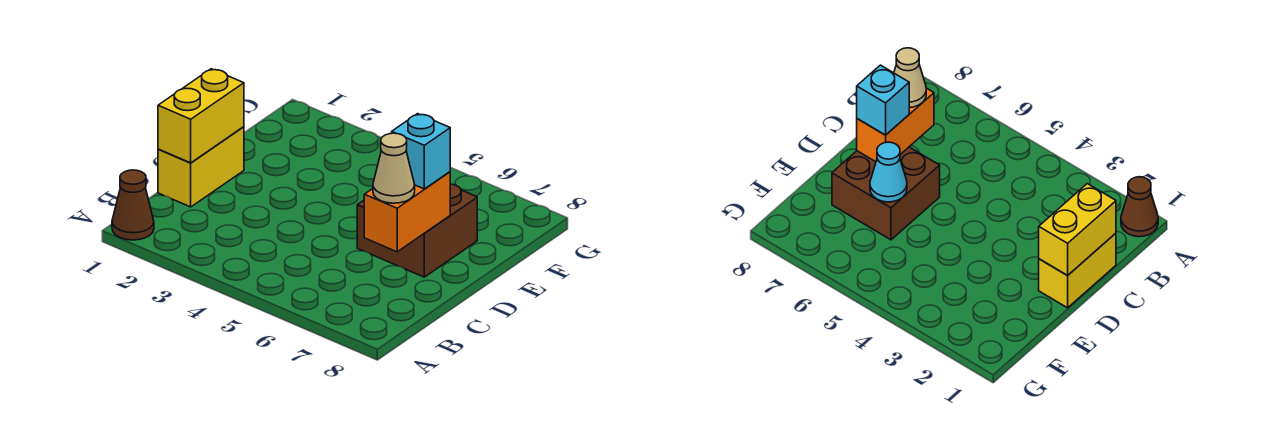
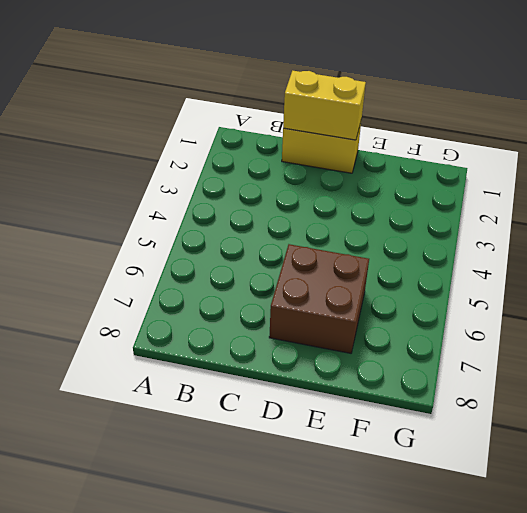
none -> brown cone A1 level 1
none -> orange brick C7:D7 level 2

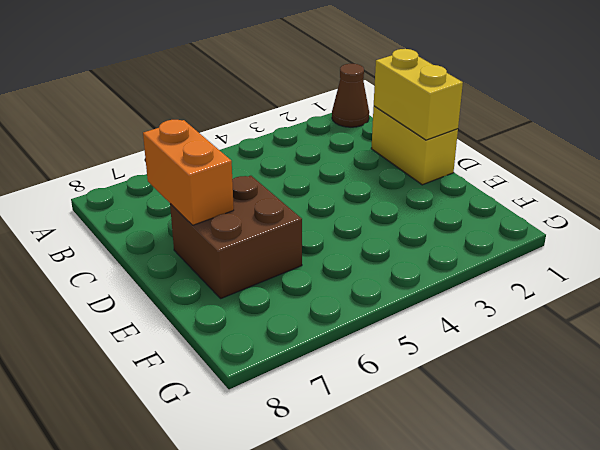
none -> cyan cone E6 level 2
none -> tan cone C7 level 3

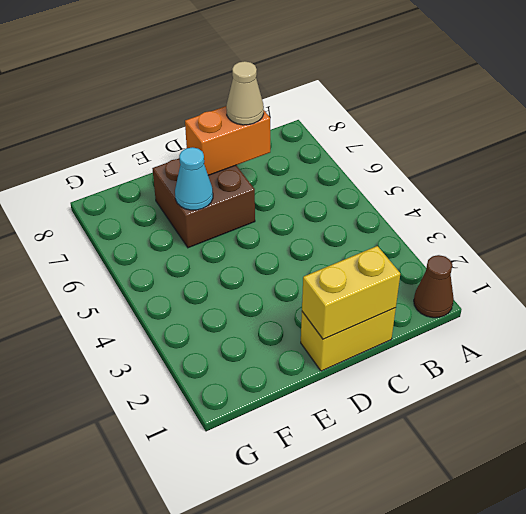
none -> cyan brick D7 level 3

